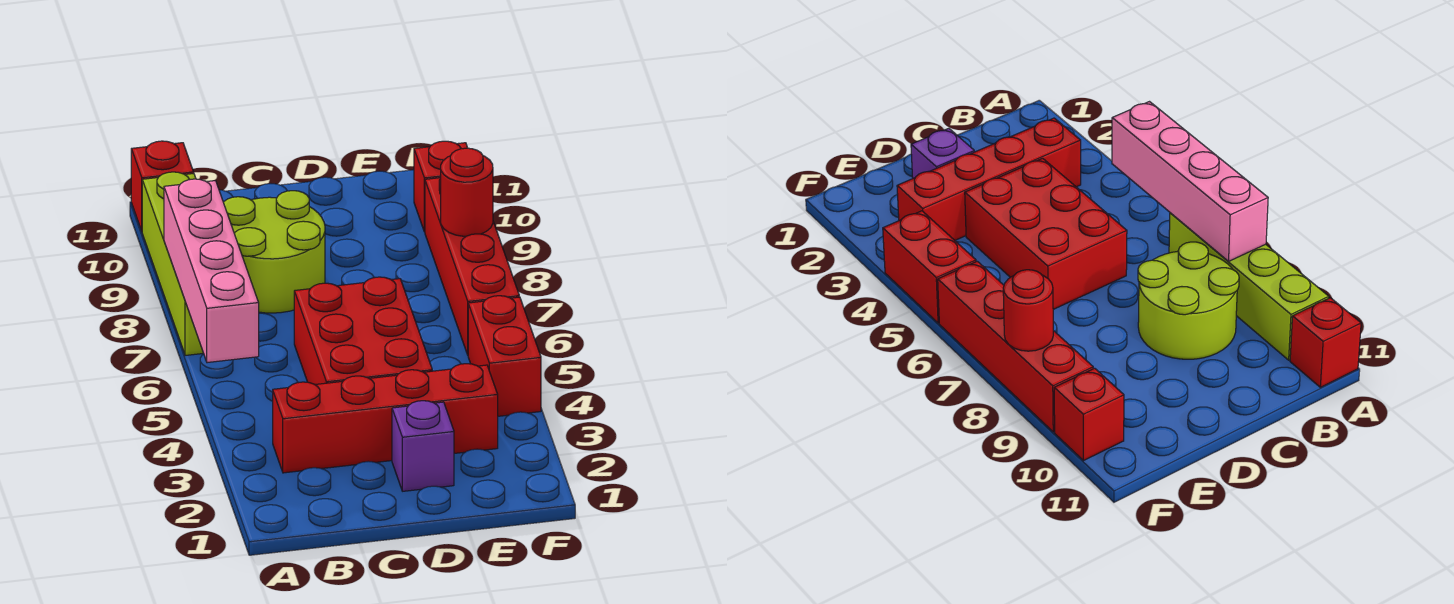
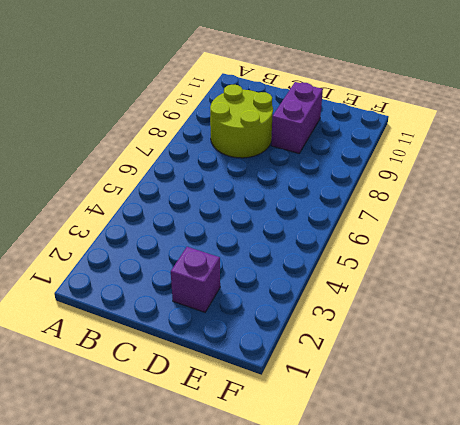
purple brick D9:D10 level 1 -> none
none -> lime brick A7:A10 level 1
none -> red brick A11 level 1

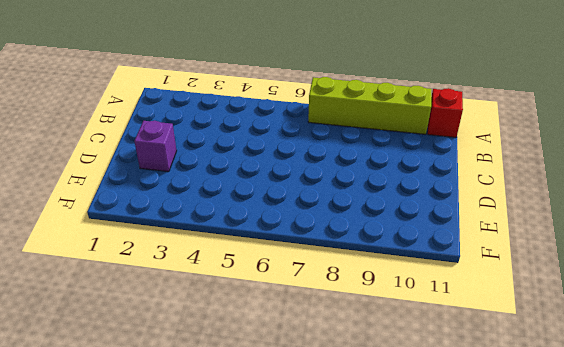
none -> red brick B3:E3 level 1
none -> lime round brick B8:C9 level 1

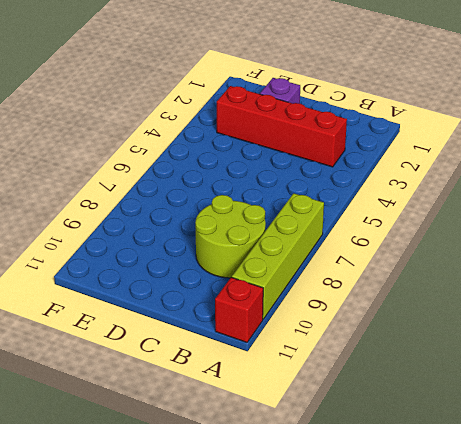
none -> red brick C4:D6 level 1
none -> red brick F4:F5 level 1

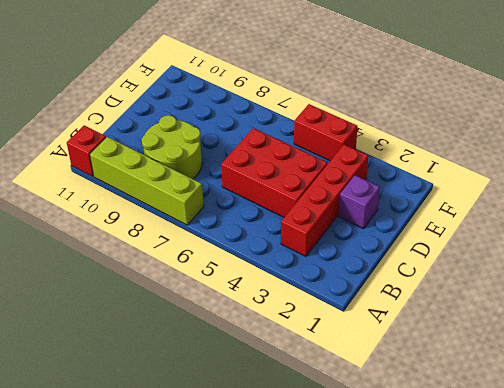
none -> red brick F6:F9 level 1
none -> red brick F10 level 1

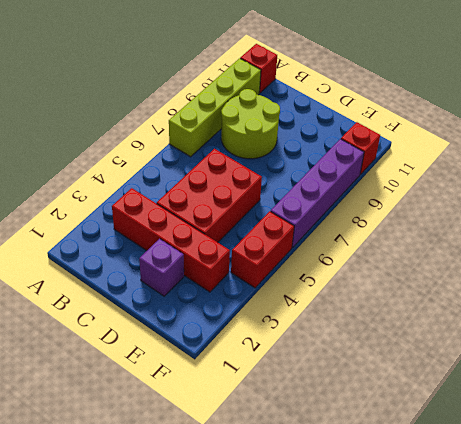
purple brick F6:F9 level 1 -> red brick F6:F9 level 1
none -> pink brick A5:A8 level 2
none -> red round brick F8 level 2

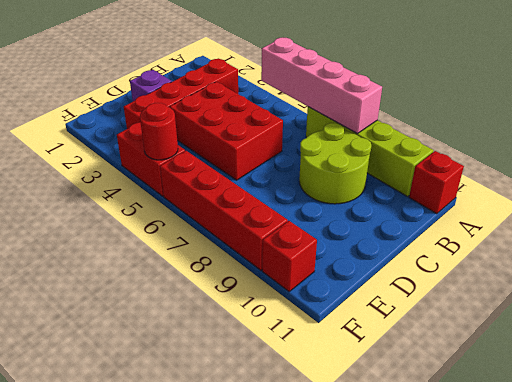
red round brick F5 level 2 -> red round brick F8 level 2

